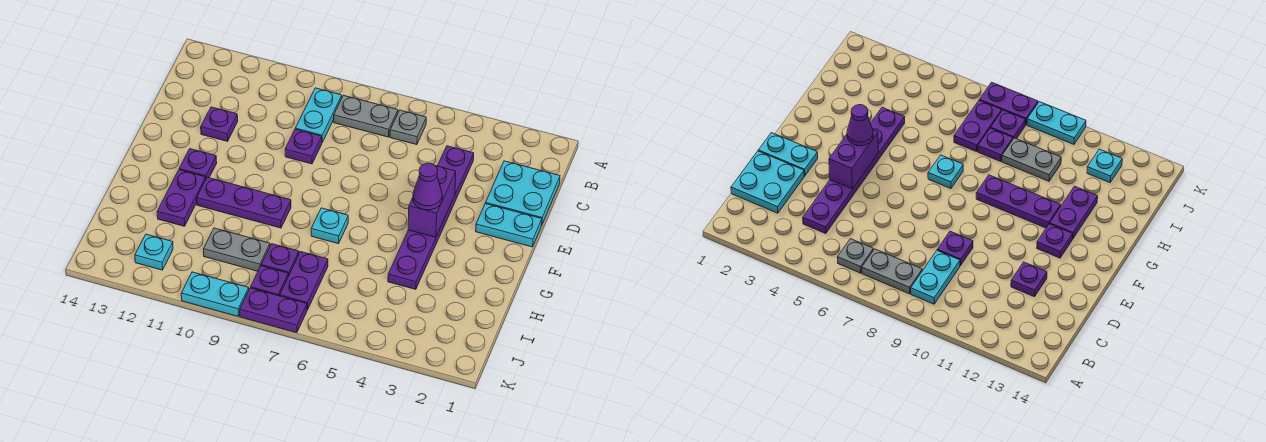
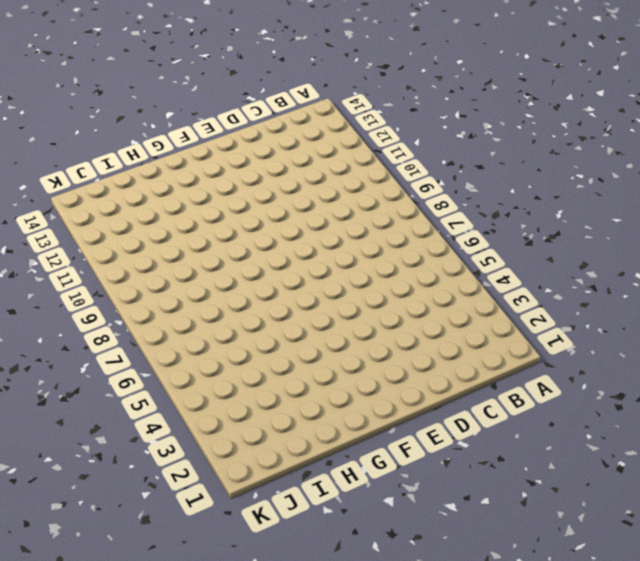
none -> grey plate B6 level 1
none -> grey plate B7:B8 level 1
none -> cyan plate B9:C9 level 1

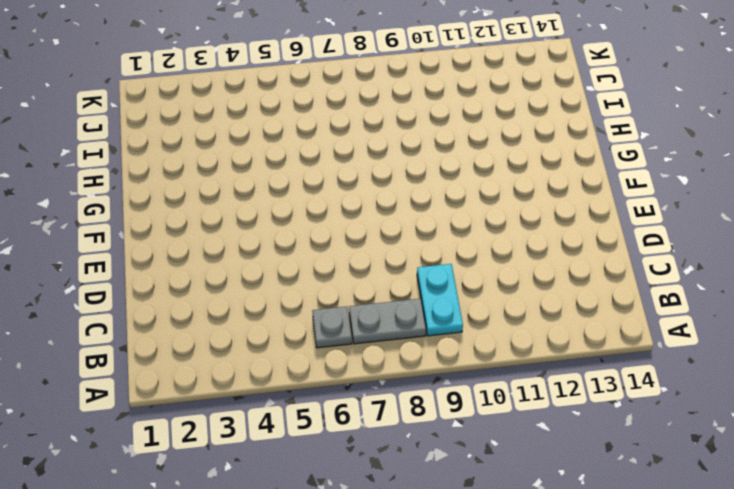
none -> cyan plate C1:D2 level 1
none -> purple plate C4:H4 level 1
none -> purple plate D9 level 1

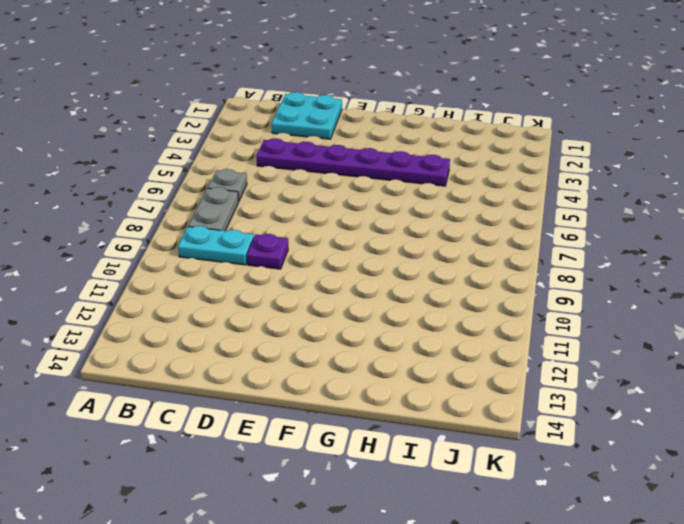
none -> purple plate D12 level 1
none -> cyan plate E1:E2 level 1
none -> purple plate F12 level 1

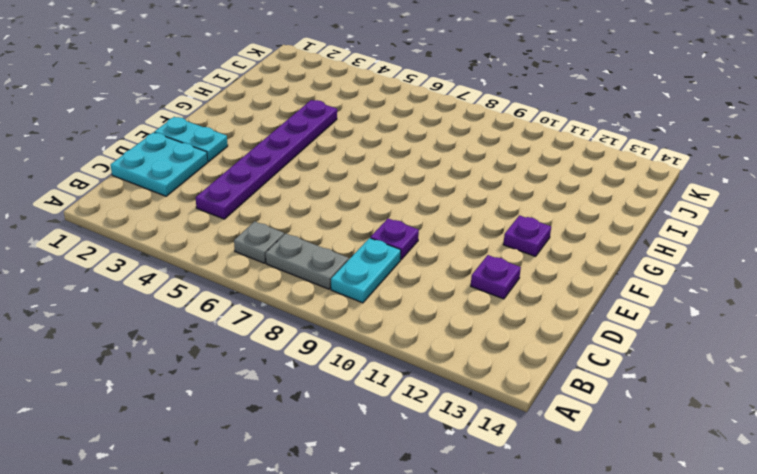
none -> cyan plate G7 level 1
none -> purple plate G9:G11 level 1
none -> purple plate G12:H12 level 1

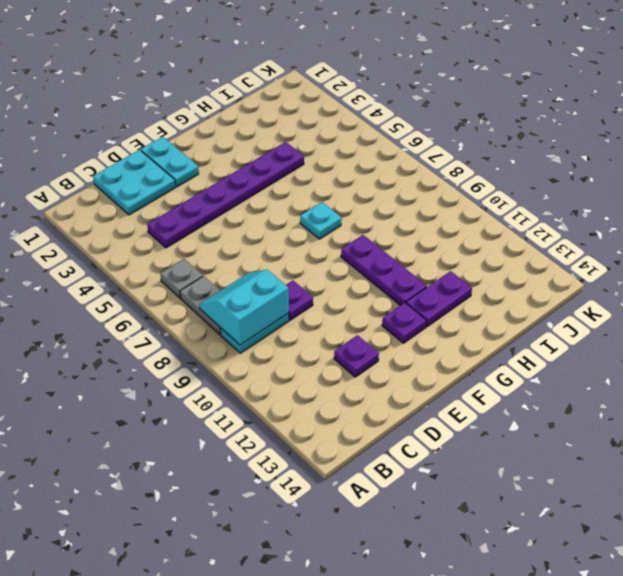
cyan slope B8:C9 level 2 top 9 -> none
none -> purple plate I7:J7 level 1
none -> purple plate I8 level 1
none -> grey plate I9:I10 level 1

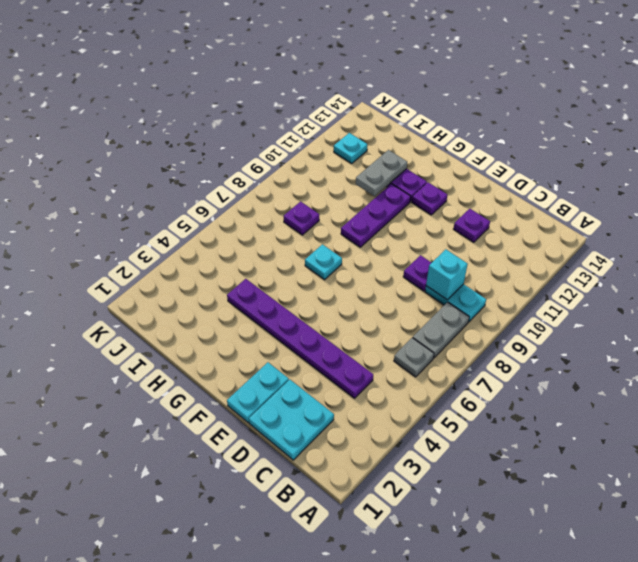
cyan brick C9 level 2 -> none
grey plate H11:H12 level 2 -> grey plate I9:I10 level 1
none -> purple plate I7:J7 level 1
none -> purple plate J8 level 1
none -> purple plate K7:K8 level 1

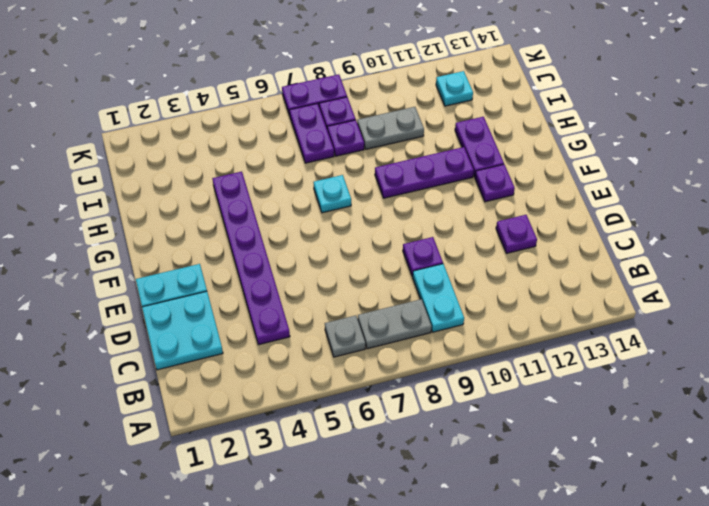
none -> cyan plate K9:K10 level 1
none -> purple brick E4:F4 level 2
none -> purple cone F4 level 3

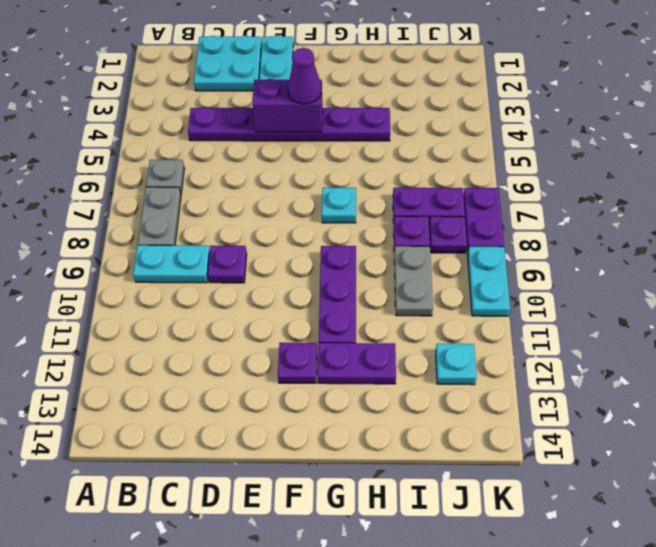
none -> purple plate D12 level 1

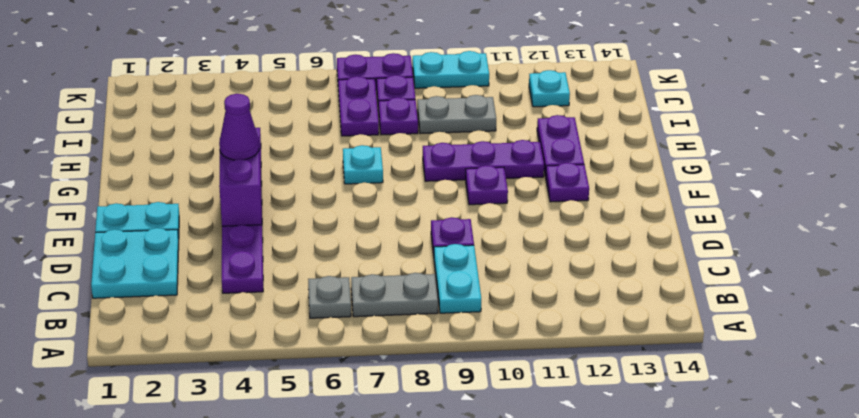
purple plate F10 level 1 -> purple plate D12 level 1

